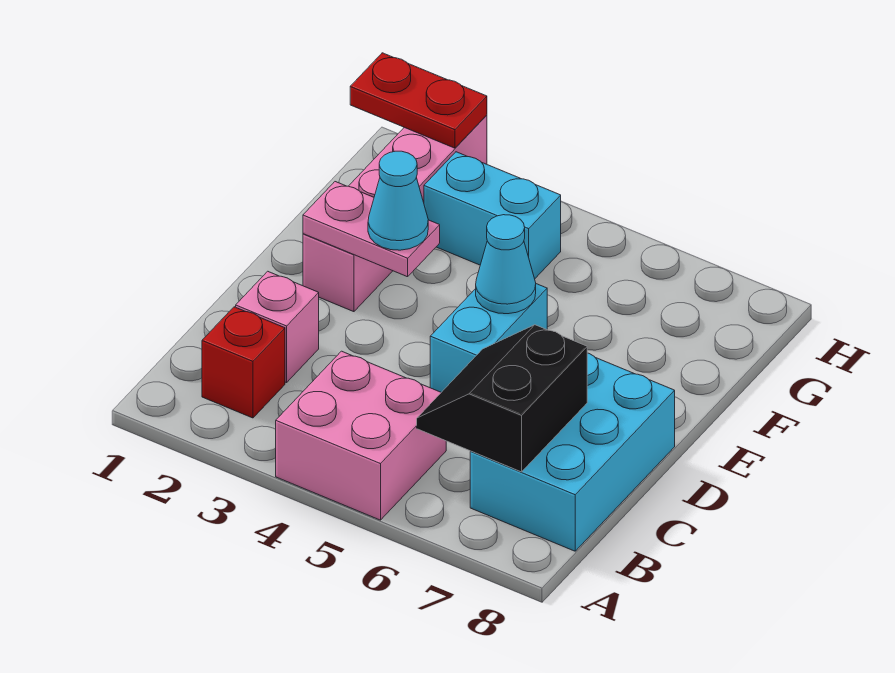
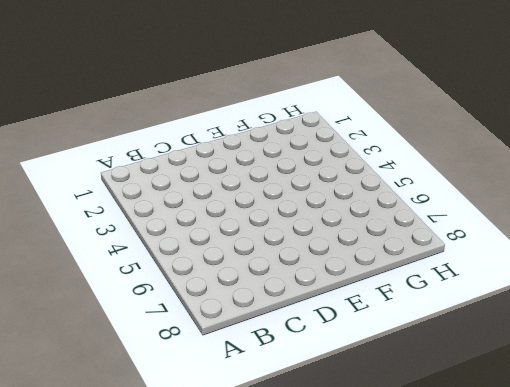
none -> pink brick A4:B5 level 1
none -> red brick B2 level 1
none -> cyan brick B7:D8 level 1

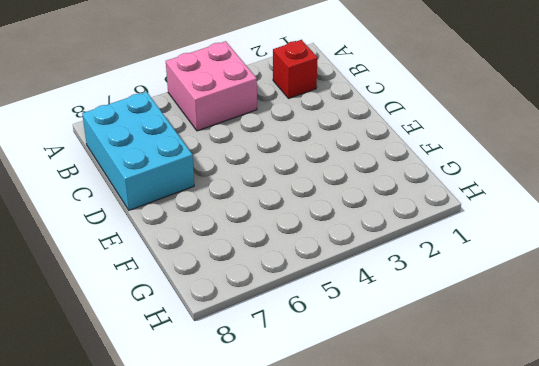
none -> pink brick C2 level 1
none -> cyan brick D5:E5 level 1
none -> pink brick E2:H2 level 1

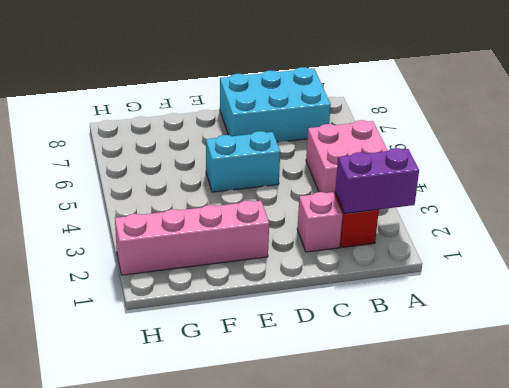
purple brick A2:B2 level 2 -> none
none -> cyan brick G3:G4 level 1
none -> black slope B6:C7 level 2 top 7
none -> pink plate E2:E3 level 2

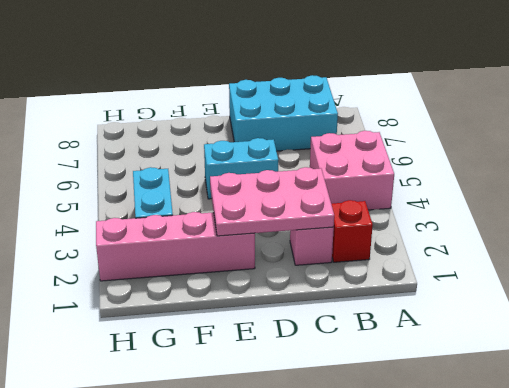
pink plate C2:E3 level 2 -> pink plate E2:E3 level 2
none -> black slope B6:C7 level 2 top 7
none -> cyan cone E5 level 2
none -> red plate H1:H2 level 2

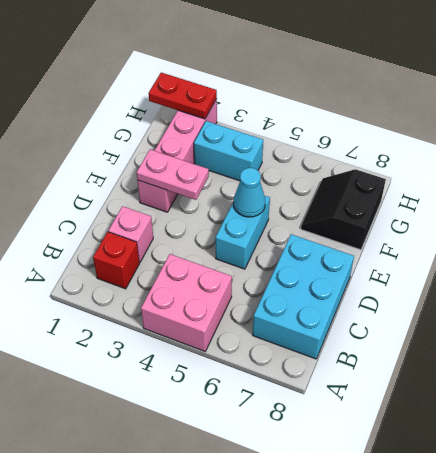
black slope F7:G8 level 1 top 8 -> black slope B6:C7 level 2 top 7
none -> cyan cone E3 level 3

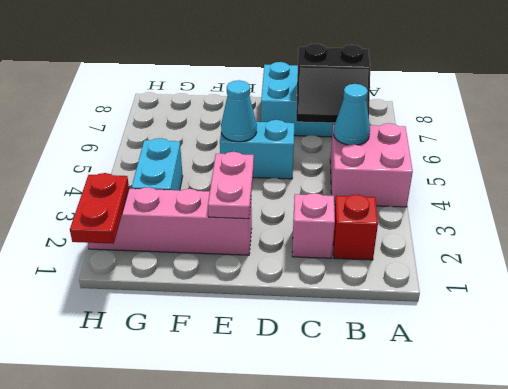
cyan cone B5 level 2 -> cyan cone E3 level 3

